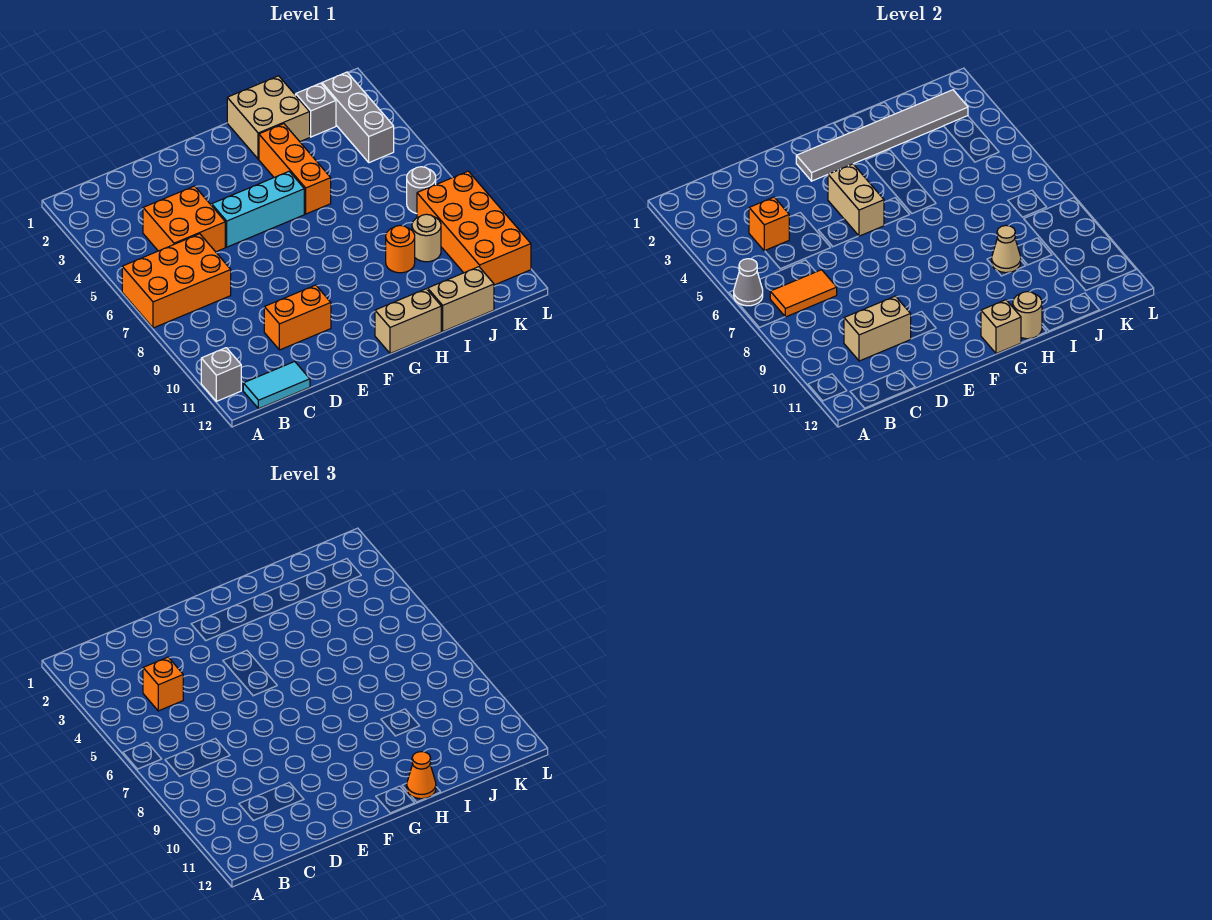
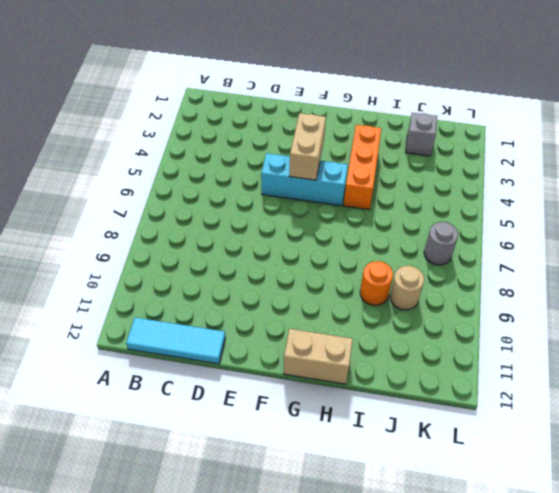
cyan tile B12:D12 level 1 -> cyan tile B12:C12 level 1
none -> orange brick A6:C7 level 1
none -> grey brick A11 level 1
none -> orange brick C4:D5 level 1

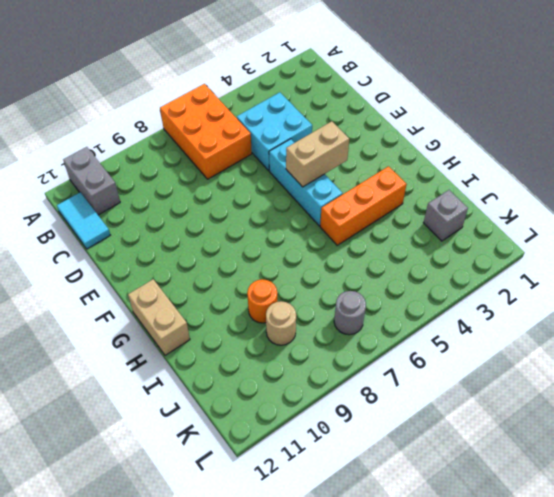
grey brick A11:B11 level 1 -> grey brick A11 level 1
cyan brick C4:D5 level 1 -> orange brick C4:D5 level 1
none -> orange brick D10:E10 level 1
none -> tan brick H1:I2 level 1
none -> tan brick I12:J12 level 1

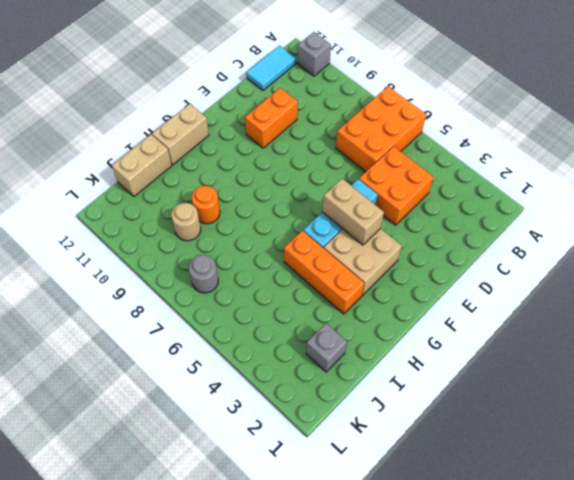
tan brick F3:G4 level 1 -> tan brick H1:I2 level 1
none -> grey brick K2:K4 level 1
none -> orange brick K8:L11 level 1
none -> grey cone A6 level 2

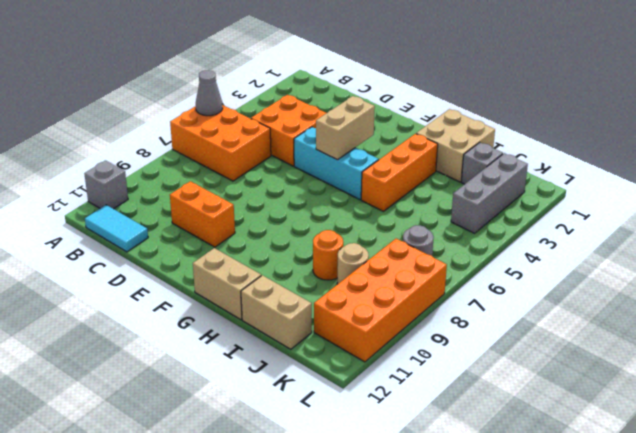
none -> orange tile B7:C7 level 2
none -> orange brick C4 level 2
none -> tan brick C10:D10 level 2

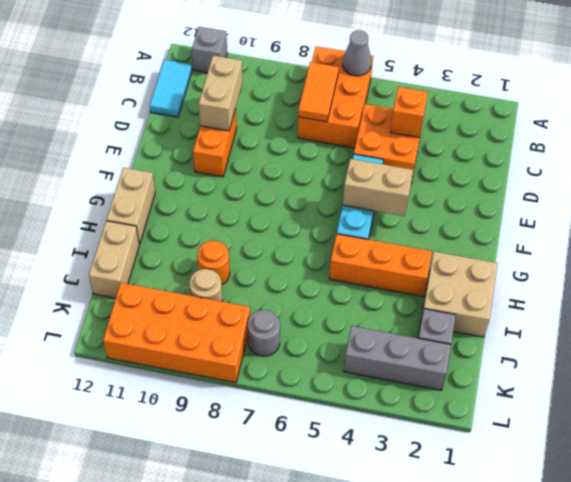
none -> grey tile F2:K2 level 2
none -> tan brick G12 level 2
none -> tan round brick H12 level 2

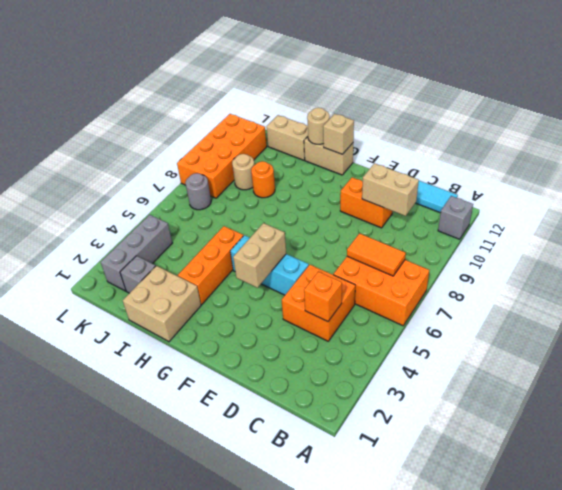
none -> grey cone A6 level 2
none -> grey tile F2:K2 level 2
none -> tan cone I9 level 2

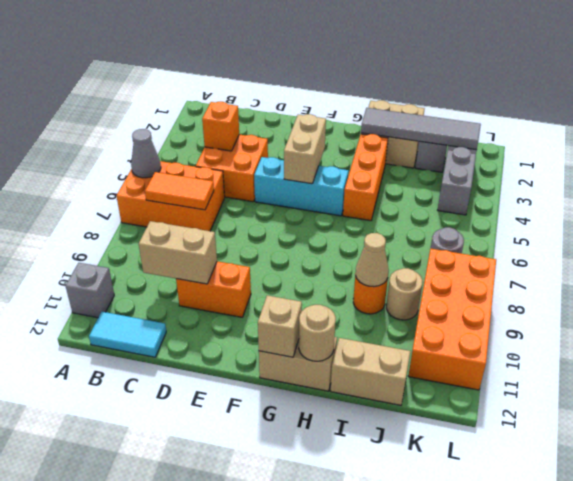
grey tile H2:K2 level 2 -> grey tile F2:K2 level 2
none -> orange brick C4 level 3
none -> orange cone H12 level 3

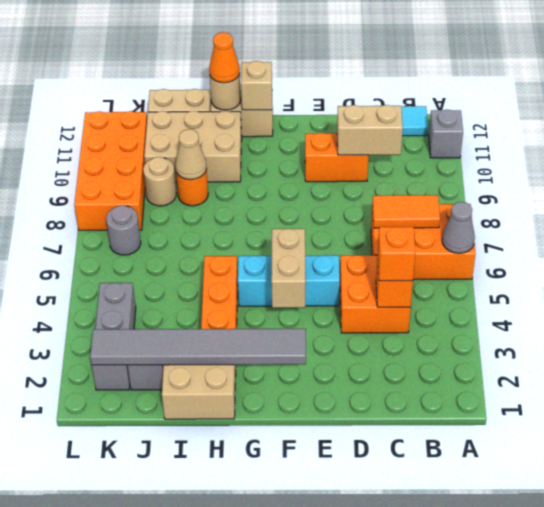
tan brick H10:J11 level 1 -> none

